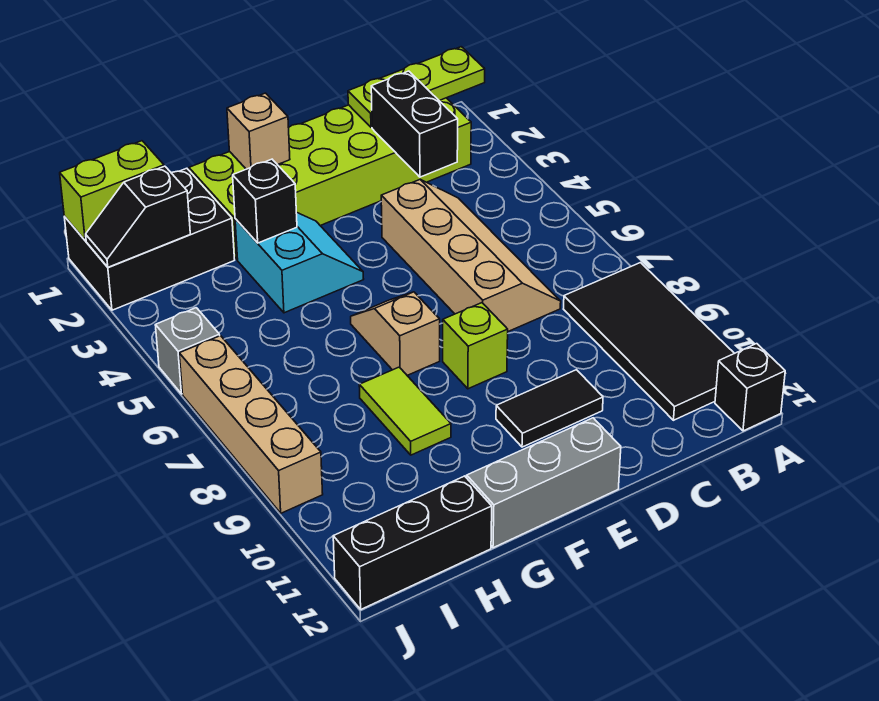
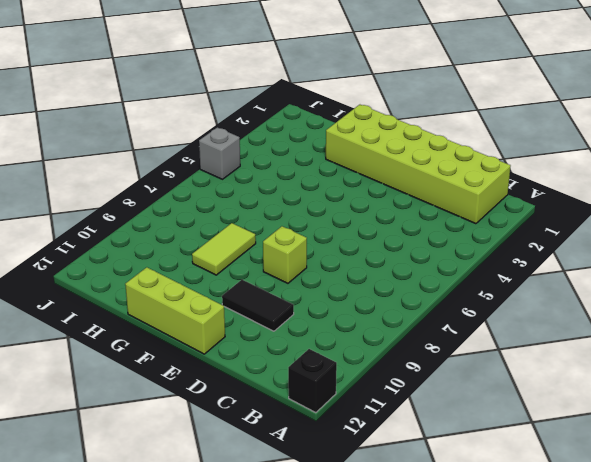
lime brick E12:G12 level 1 -> grey brick E12:G12 level 1
none -> black tile A8:B11 level 1
none -> tan slope C4:D7 level 1 top D
none -> cyan slope F3:G4 level 1 top G

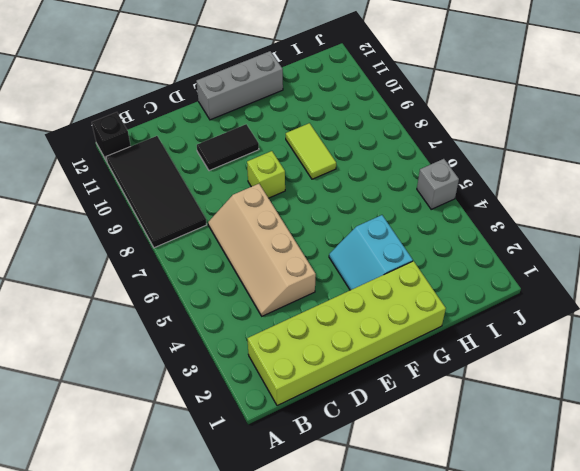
none -> tan slope F6:F7 level 1 top 7
none -> black brick H1:J2 level 1
none -> black brick H12:J12 level 1

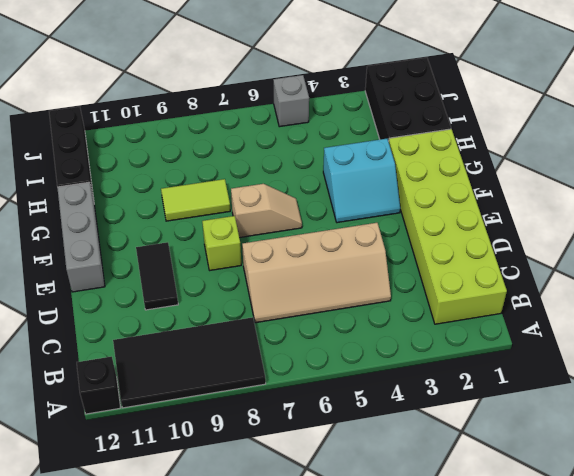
none -> tan brick J6:J9 level 1
none -> lime plate A1:C1 level 2
none -> black brick C2:C3 level 2

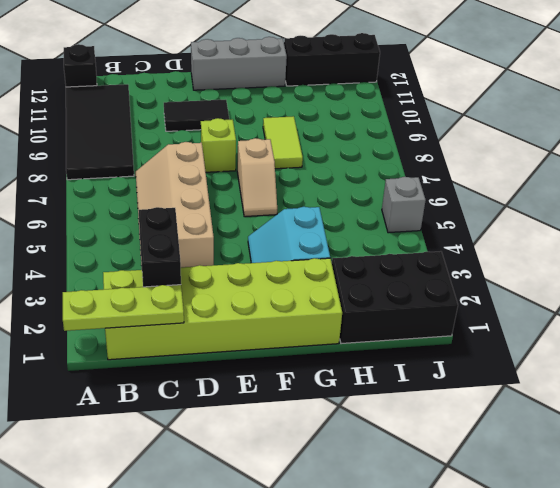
none -> tan brick J6:J9 level 1
none -> tan brick F1 level 2
none -> black brick G3 level 2

